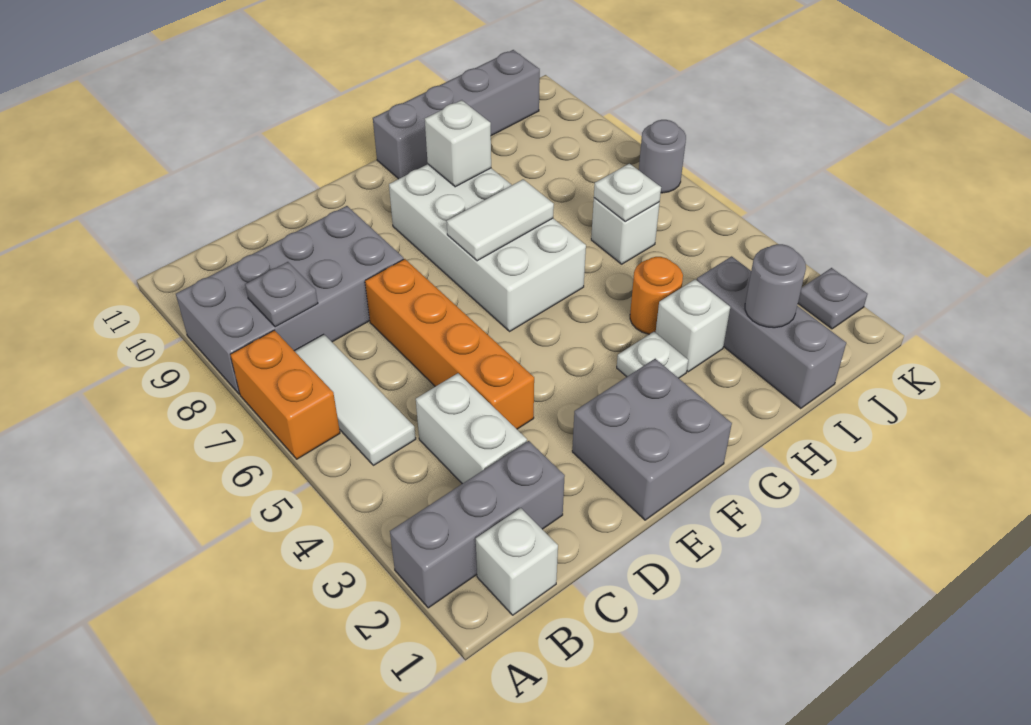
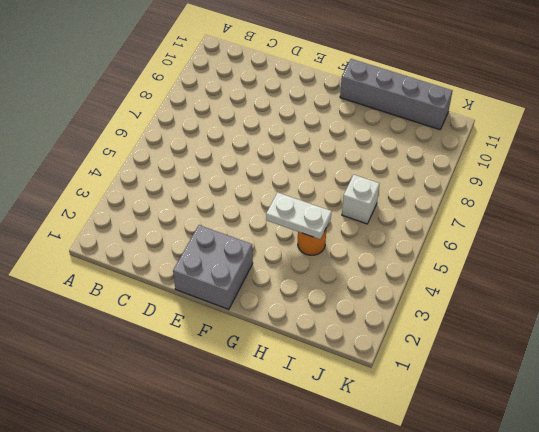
white plate G4:H4 level 2 -> none
none -> grey brick A2:C2 level 1
none -> orange brick A6:A7 level 1
none -> grey brick A8:D9 level 1

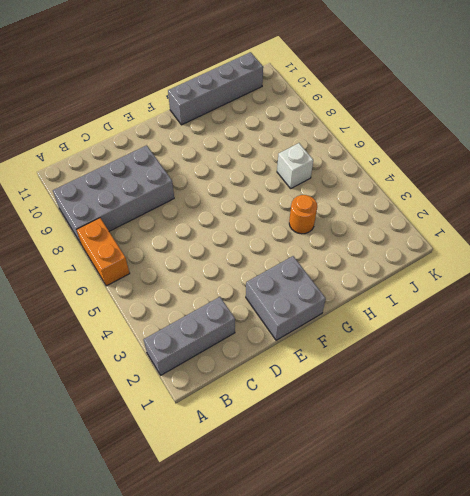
none -> white brick B1 level 1
none -> white tile B5:B7 level 1
none -> white brick C3:C4 level 1

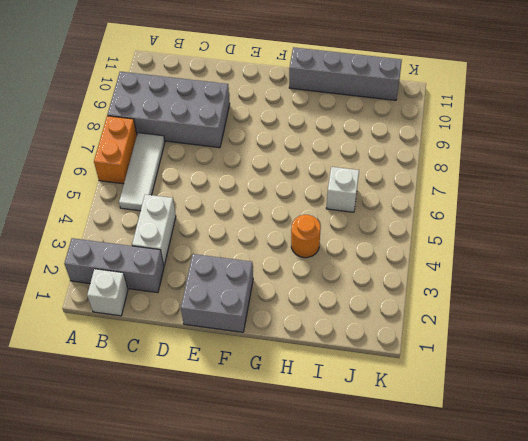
none -> orange brick D4:D7 level 1
none -> white brick F6:G9 level 1
none -> white plate G3 level 1

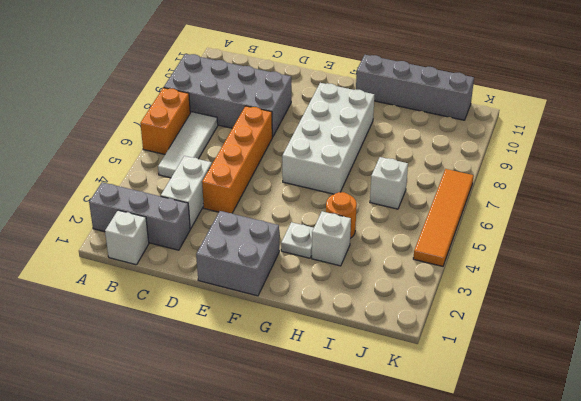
orange tile K4:K7 level 1 -> grey round brick K7 level 1
none -> grey brick I1:I3 level 1
none -> grey plate K2 level 1
none -> grey plate B8 level 2

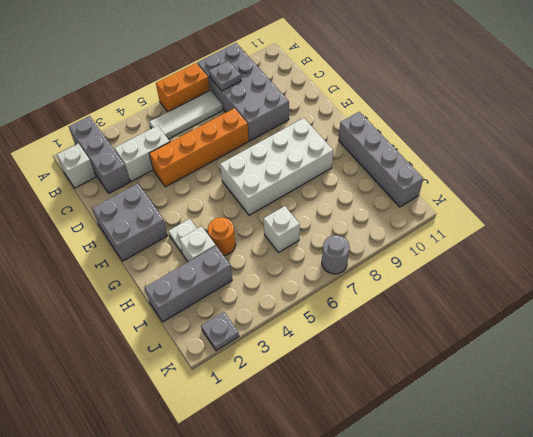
none -> white tile F7:G7 level 2
none -> white brick G9 level 2
none -> grey round brick I2 level 2

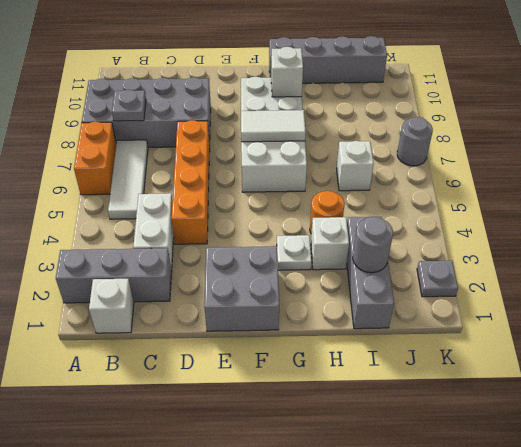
none -> white plate I6 level 2

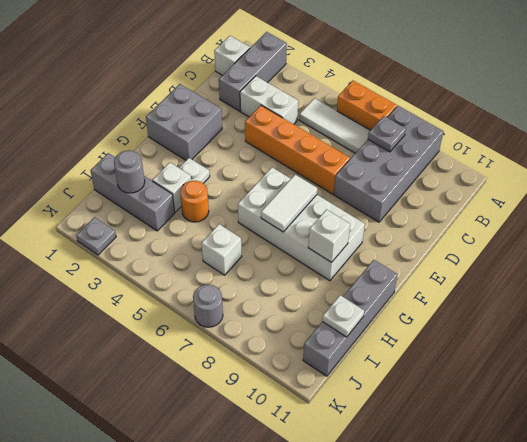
white plate I11 level 2 -> white plate I6 level 2

